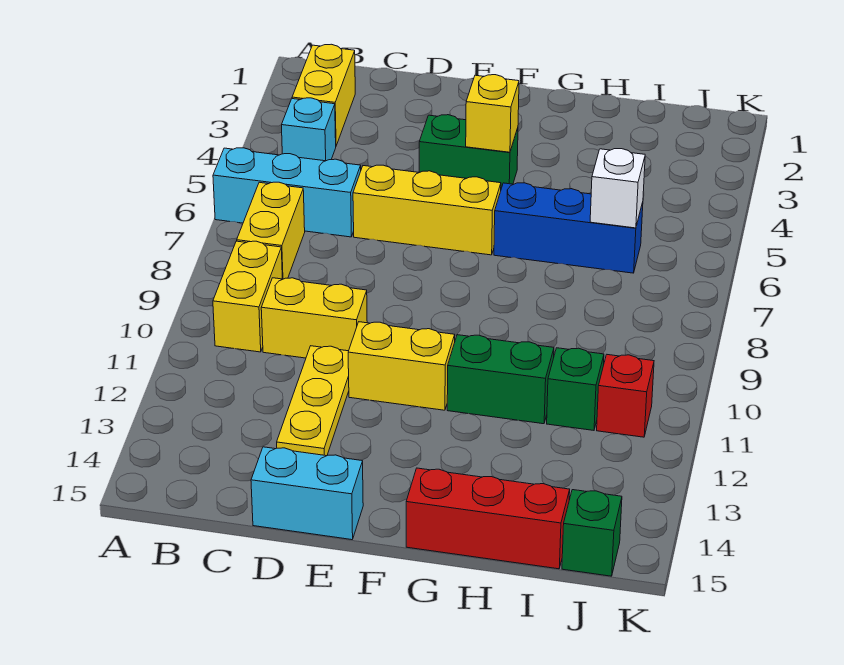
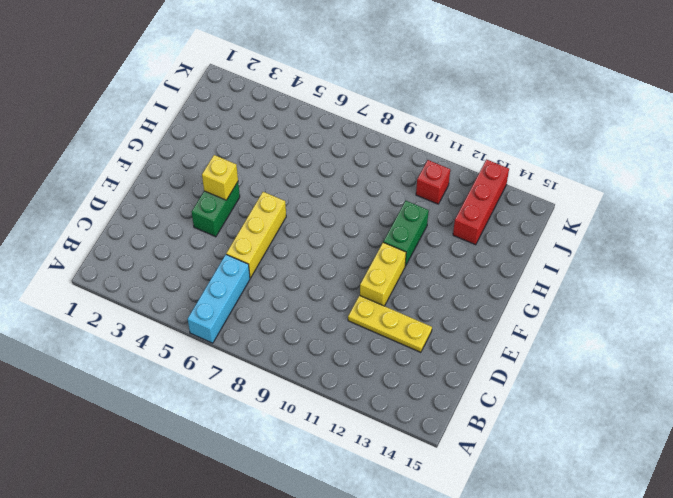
red brick I13:K13 level 1 -> red brick G15:I15 level 1
none -> yellow brick B2:B3 level 1
none -> cyan brick B4 level 1
none -> yellow brick B7:B8 level 1

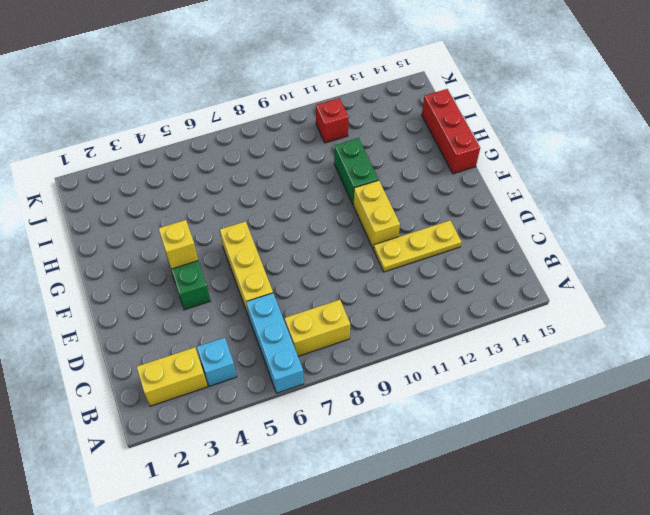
none -> yellow brick B9:B10 level 1
none -> yellow brick C10:D10 level 1
none -> cyan brick D15:E15 level 1

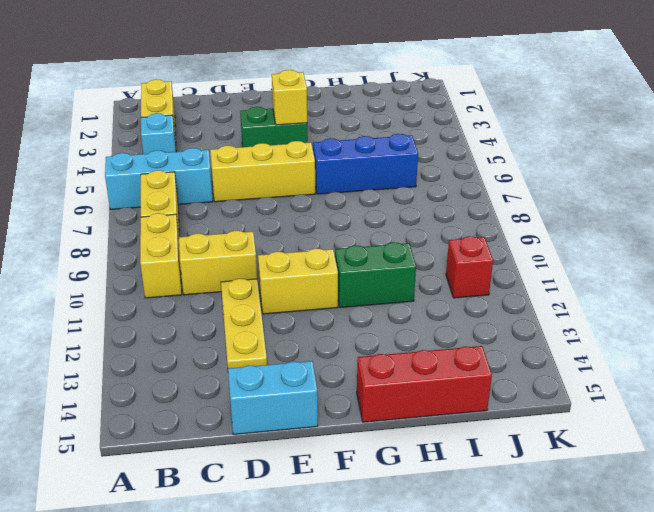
none -> green brick I11 level 1
none -> green brick J15 level 1
none -> white brick I6 level 2

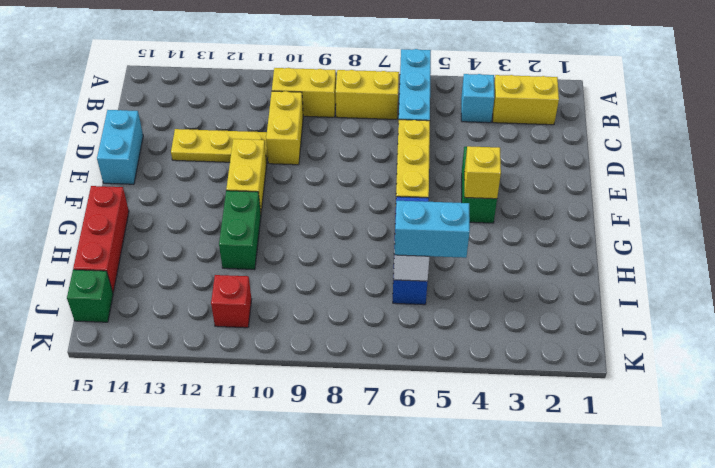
cyan brick I5:I6 level 3 -> none
none -> green brick I11 level 1

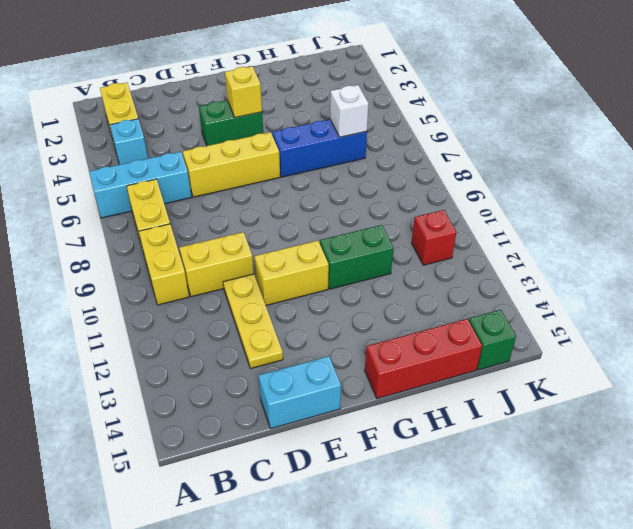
none -> green brick I11 level 1

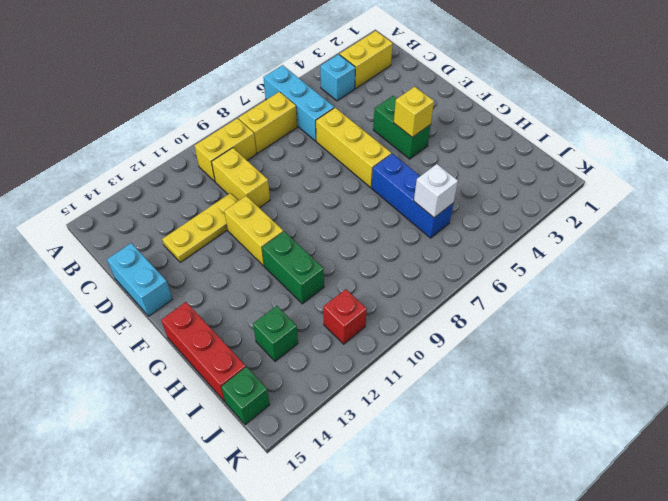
green brick I13 level 1 -> green brick I11 level 1

